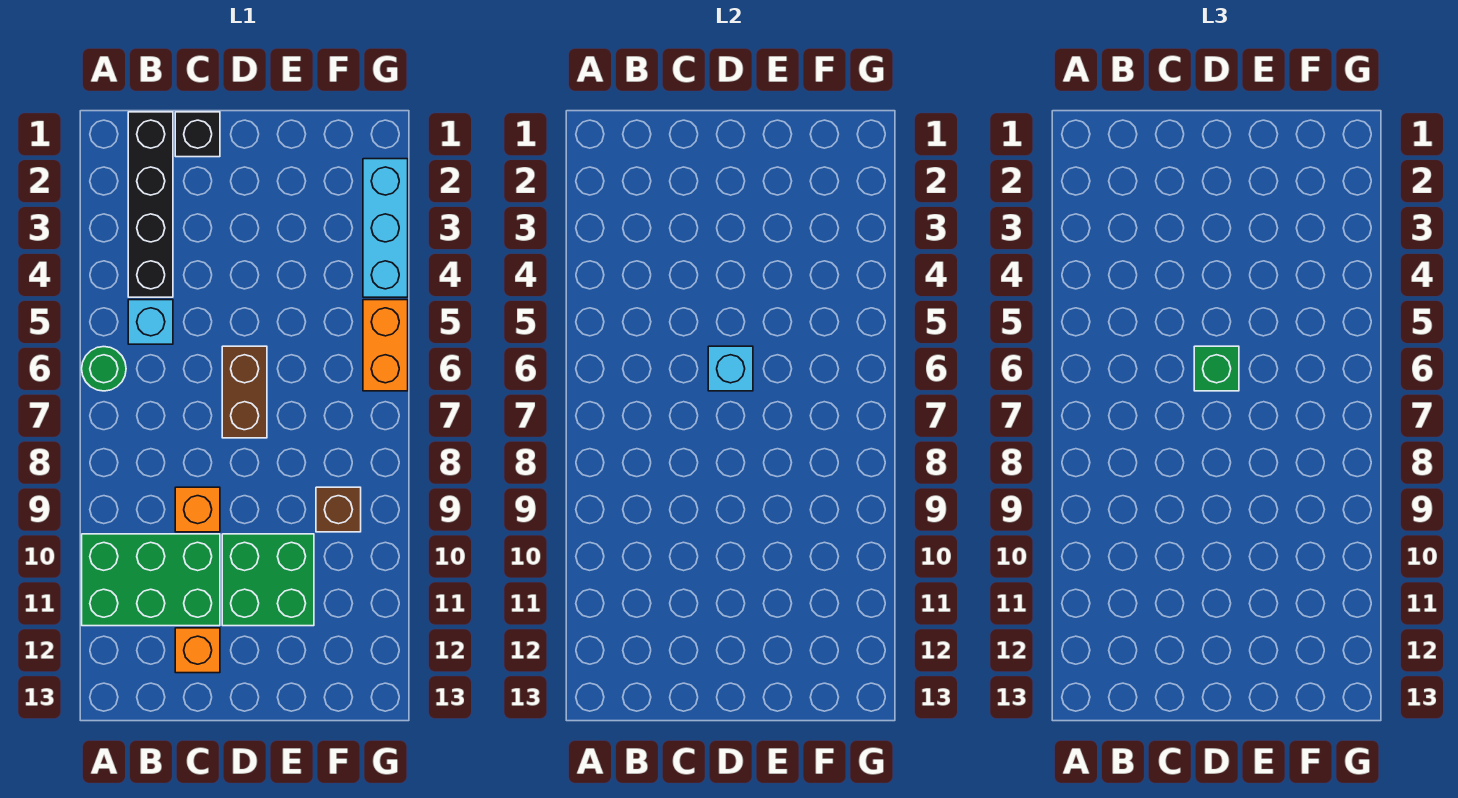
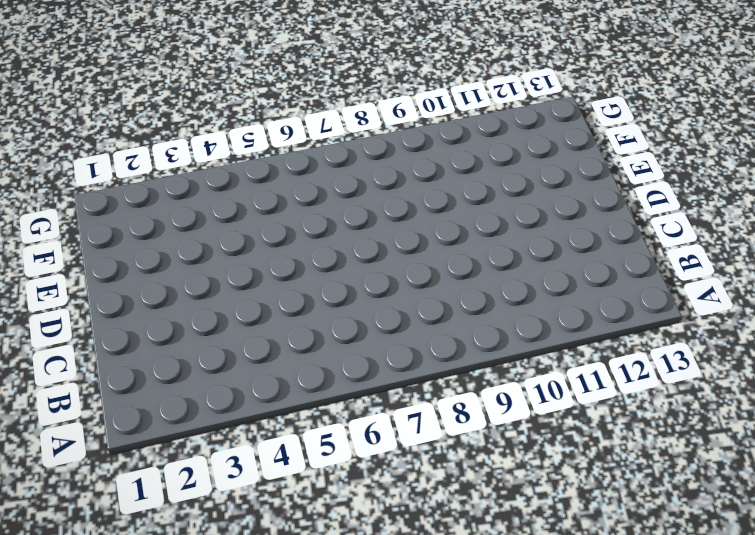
none -> green round brick A6 level 1
none -> green brick A10:C11 level 1
none -> black brick B1:B4 level 1

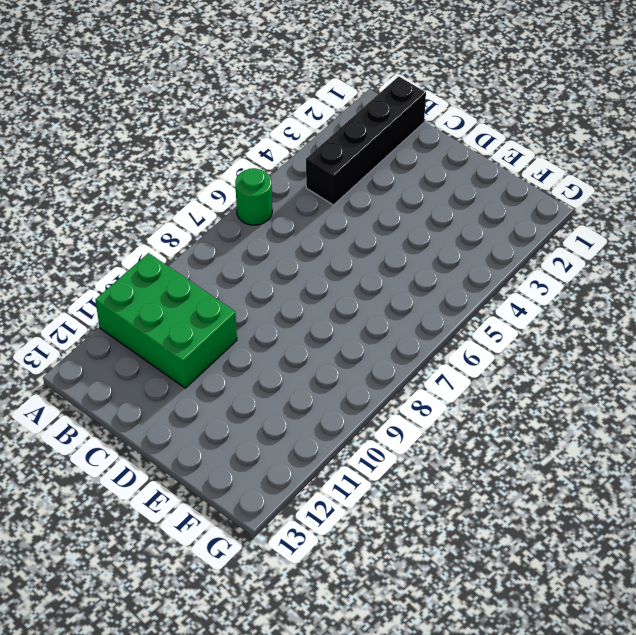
none -> cyan brick B5 level 1
none -> black brick C1 level 1
none -> orange brick C9 level 1

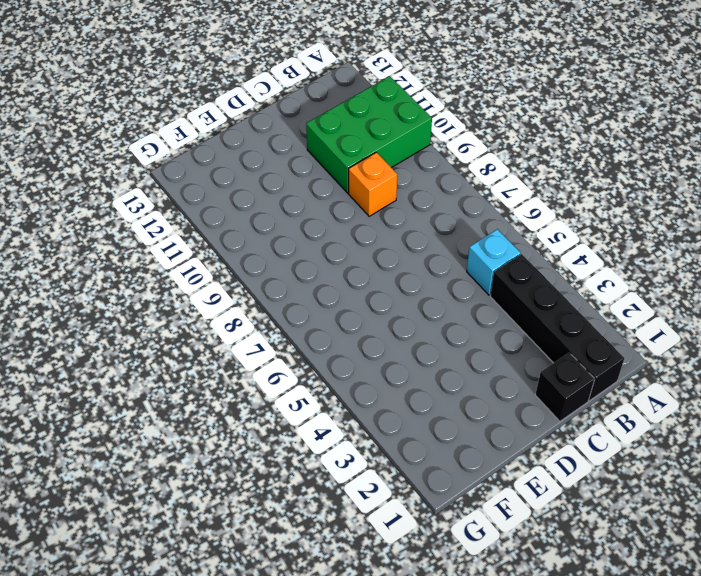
none -> green round brick A6 level 1
none -> orange brick C12 level 1
none -> brown brick D6:D7 level 1

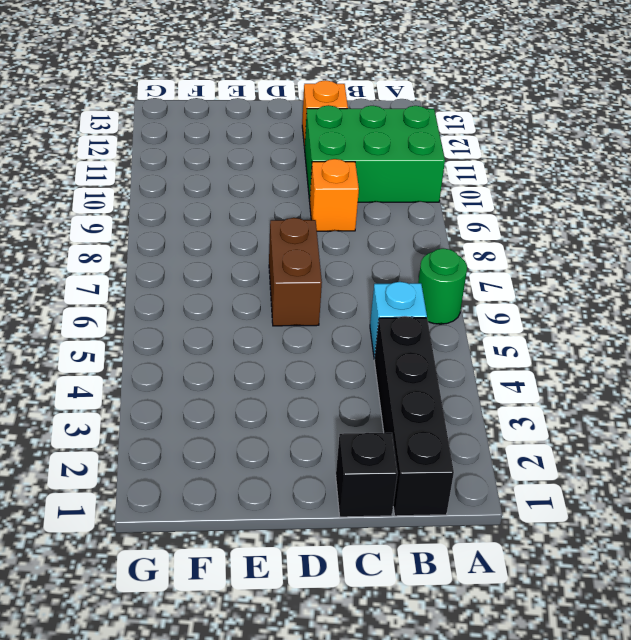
none -> green brick D10:E11 level 1
none -> brown brick F9 level 1
none -> cyan brick G2:G4 level 1

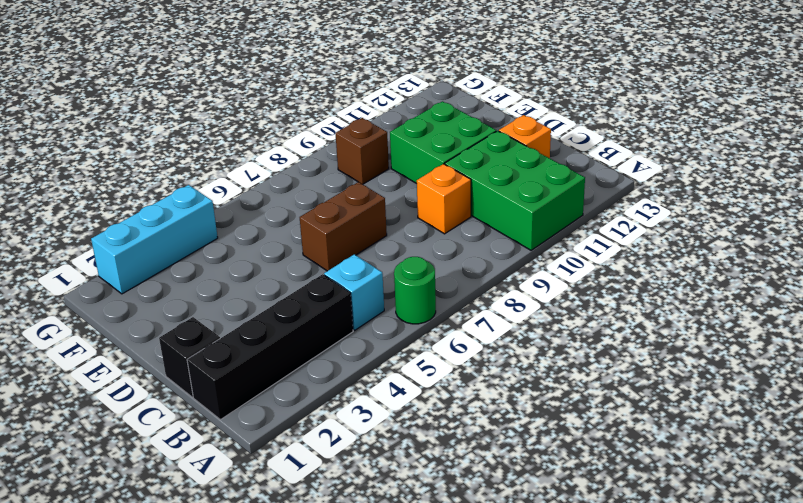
none -> orange brick G5:G6 level 1
none -> cyan brick D6 level 2
none -> green brick D6 level 3

